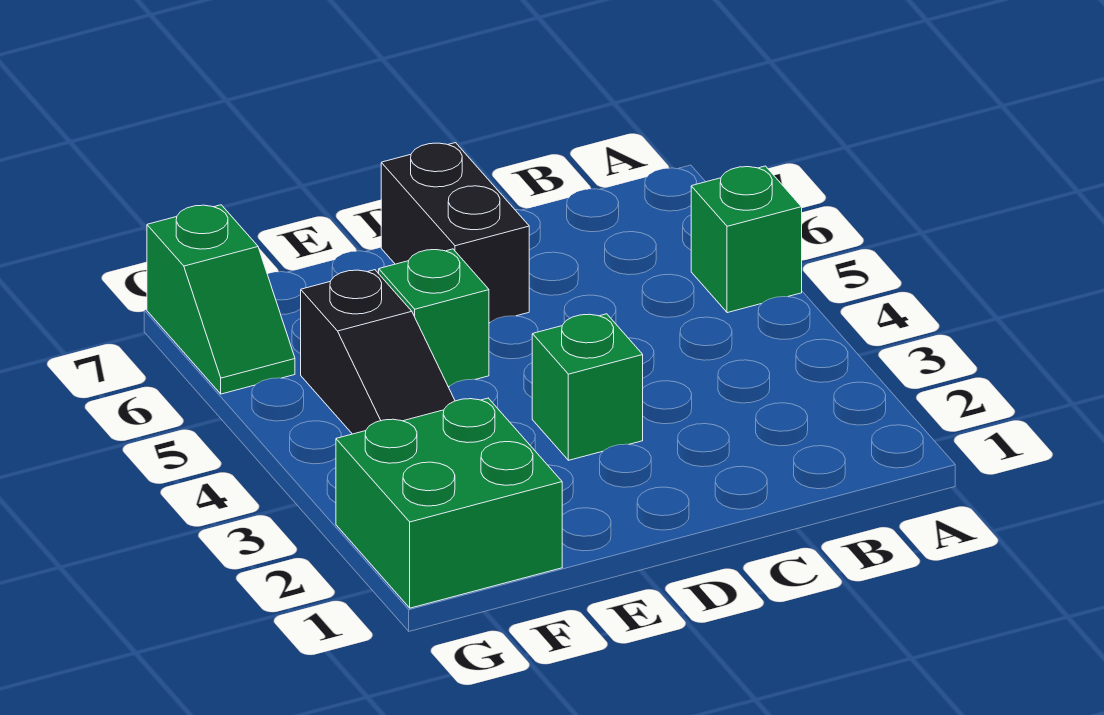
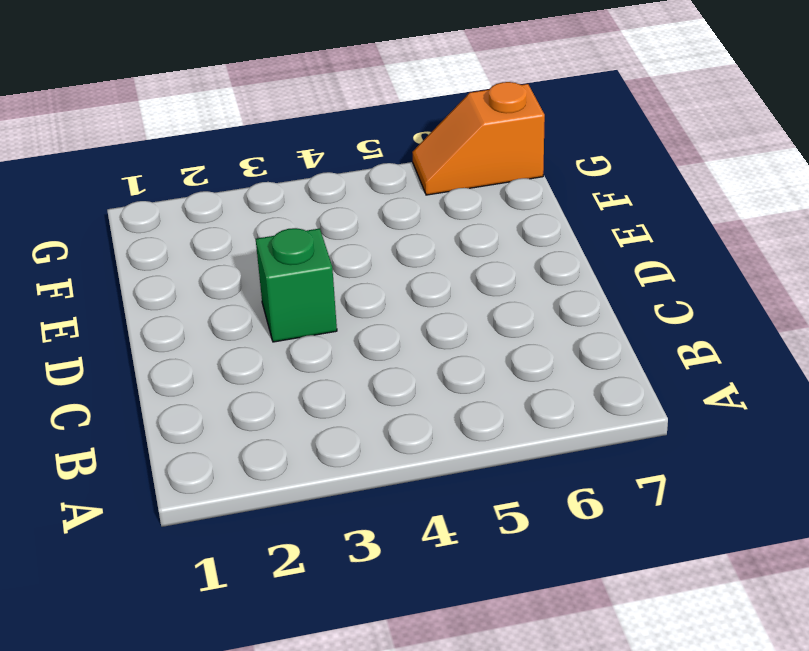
orange slope G6:G7 level 1 top 7 -> green slope G6:G7 level 1 top 7
none -> green brick A5 level 1
none -> black brick D6:D7 level 1

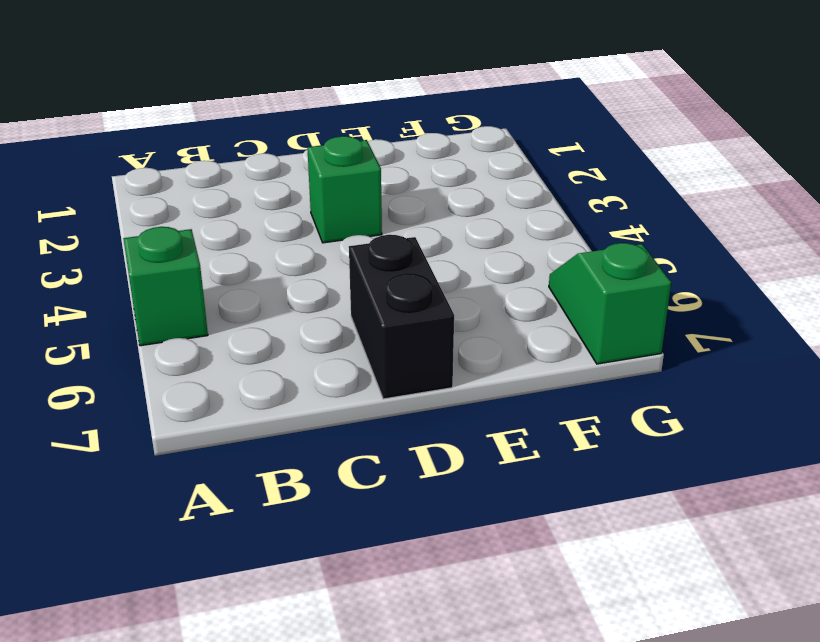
none -> green brick E5 level 1
none -> green brick F1:G2 level 1

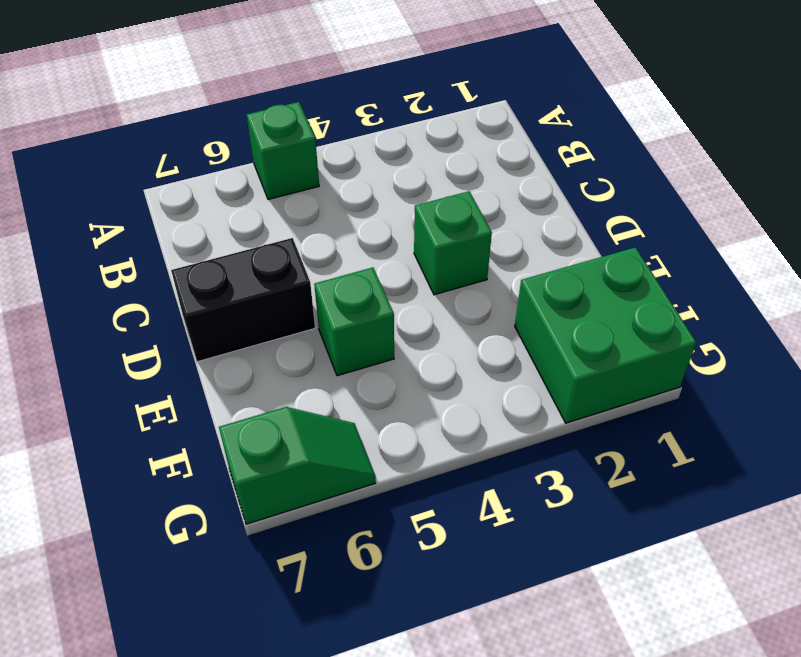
none -> black slope F3:F5 level 1 top 5

